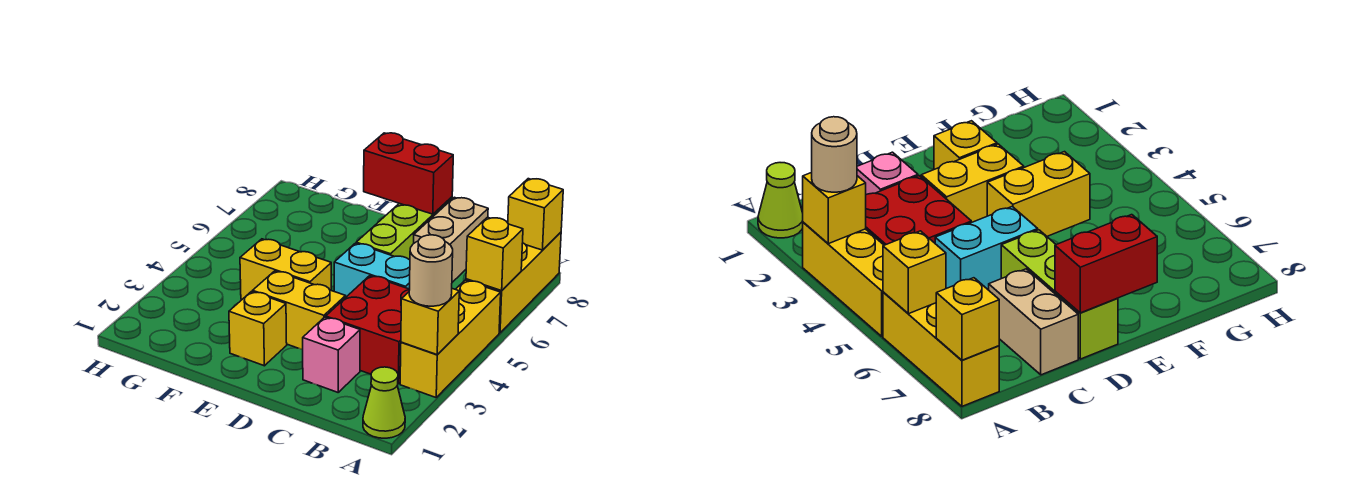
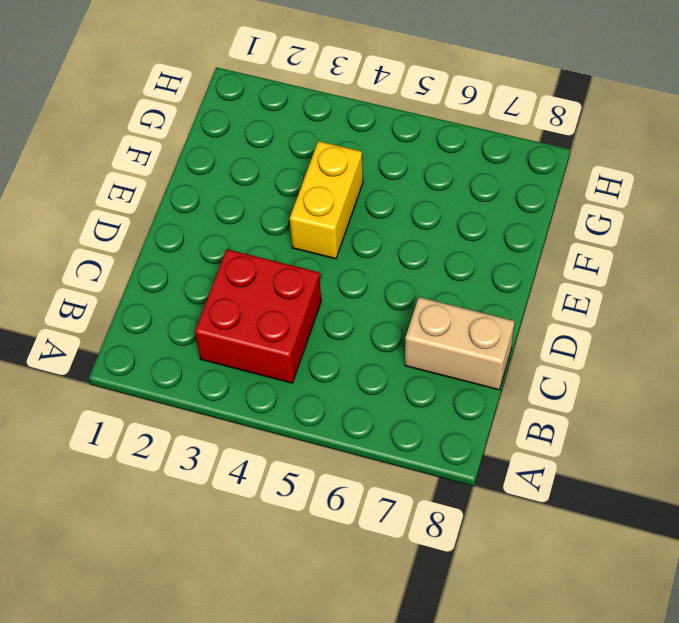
none -> lime cone A1 level 1
none -> yellow brick A3:A5 level 1
none -> yellow brick A6:A8 level 1

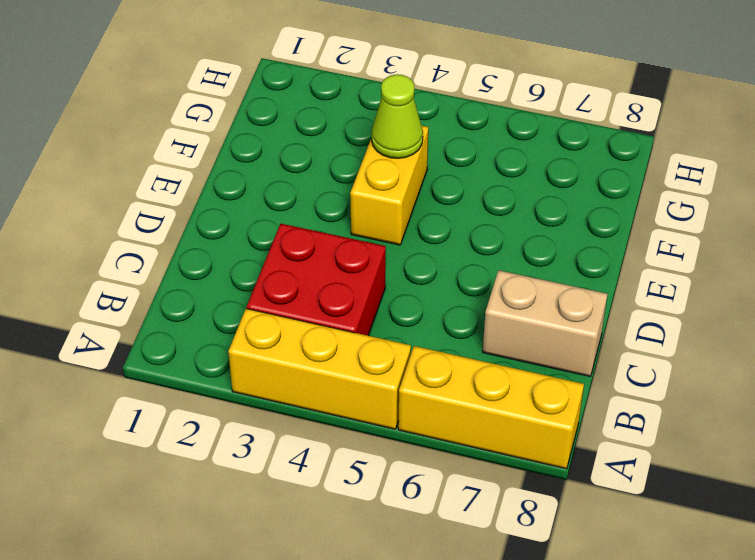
lime cone F4 level 2 -> lime cone A1 level 1
none -> pink brick C2 level 1
none -> cyan brick C5:D5 level 1
none -> yellow brick D3:E3 level 1

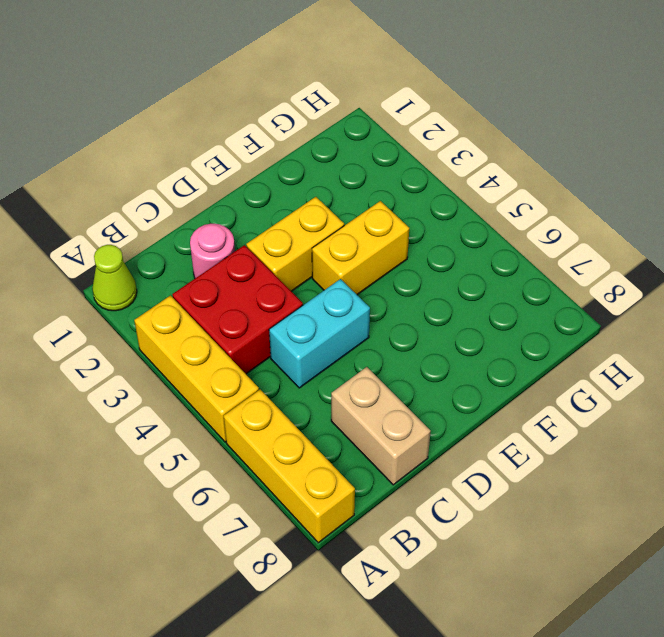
pink round brick C2 level 1 -> pink brick C2 level 1
none -> lime brick D6:D8 level 1
none -> yellow brick E2 level 1
none -> yellow brick A3 level 2

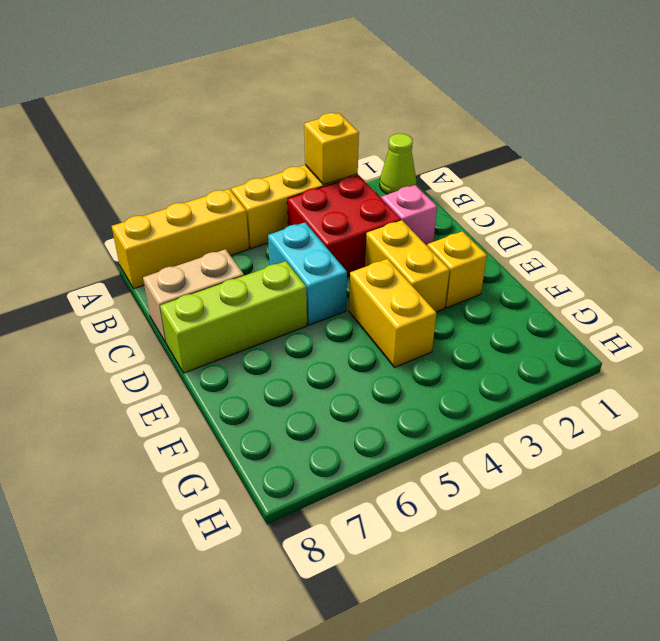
none -> yellow brick A6 level 2
none -> yellow brick A8 level 2
none -> red brick D8:E8 level 2

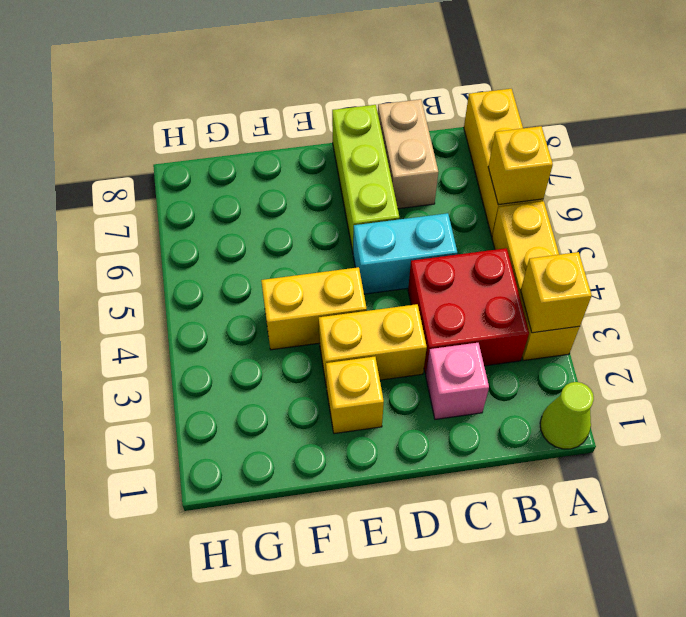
none -> yellow brick A8 level 2
none -> red brick D8:E8 level 2
none -> tan round brick A3 level 3

